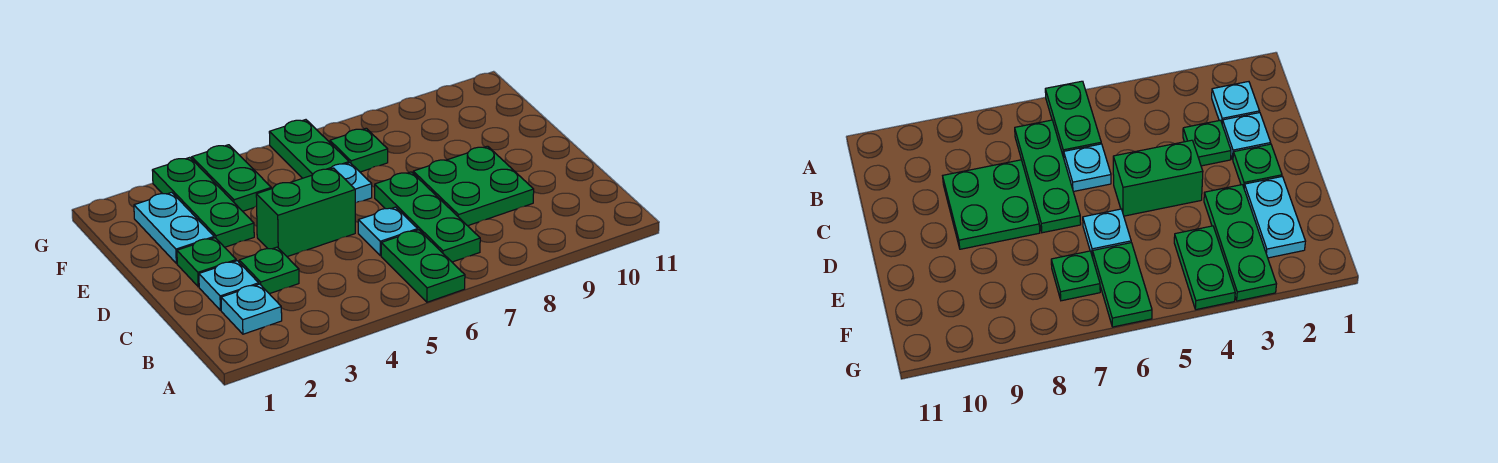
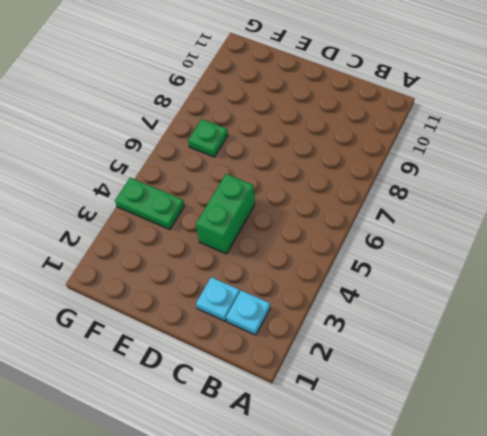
none -> green plate A6:B6 level 1
none -> green plate B7:D7 level 1
none -> green plate C3 level 1

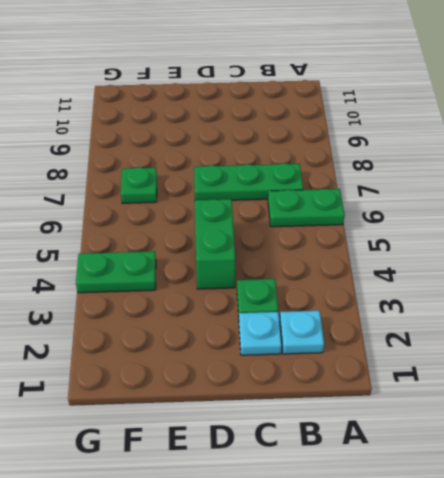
none -> cyan plate C6 level 1
none -> green plate C8:D9 level 1
none -> green plate D2 level 1

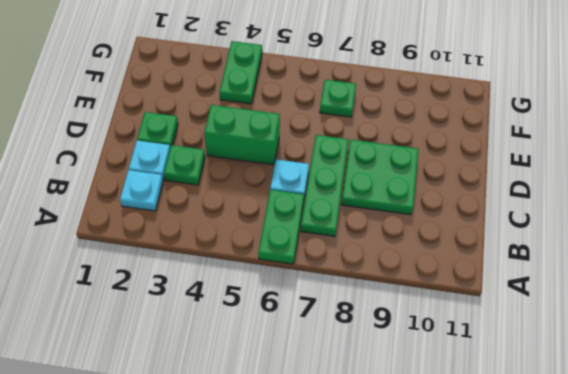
none -> cyan plate E2:F2 level 1
none -> green plate E3:G3 level 1
none -> cyan plate E6 level 1

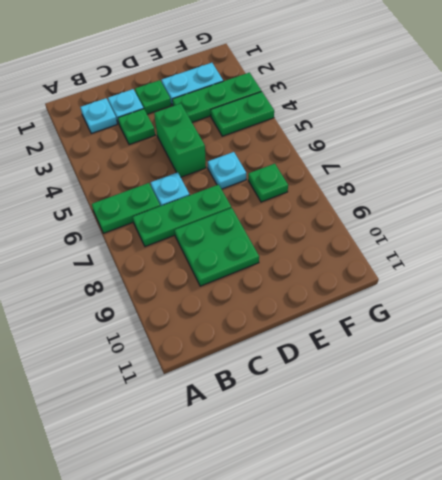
none -> green plate F6:G6 level 1

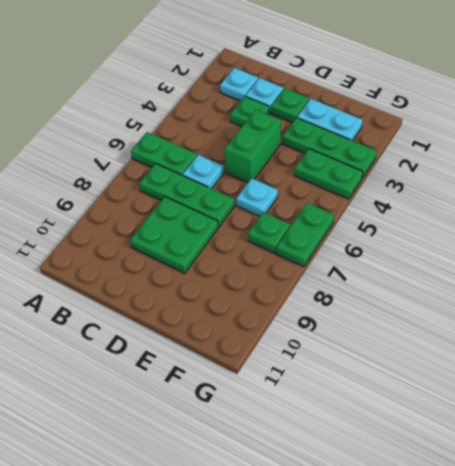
green plate G6:G7 level 1 -> green plate F6:G6 level 1

